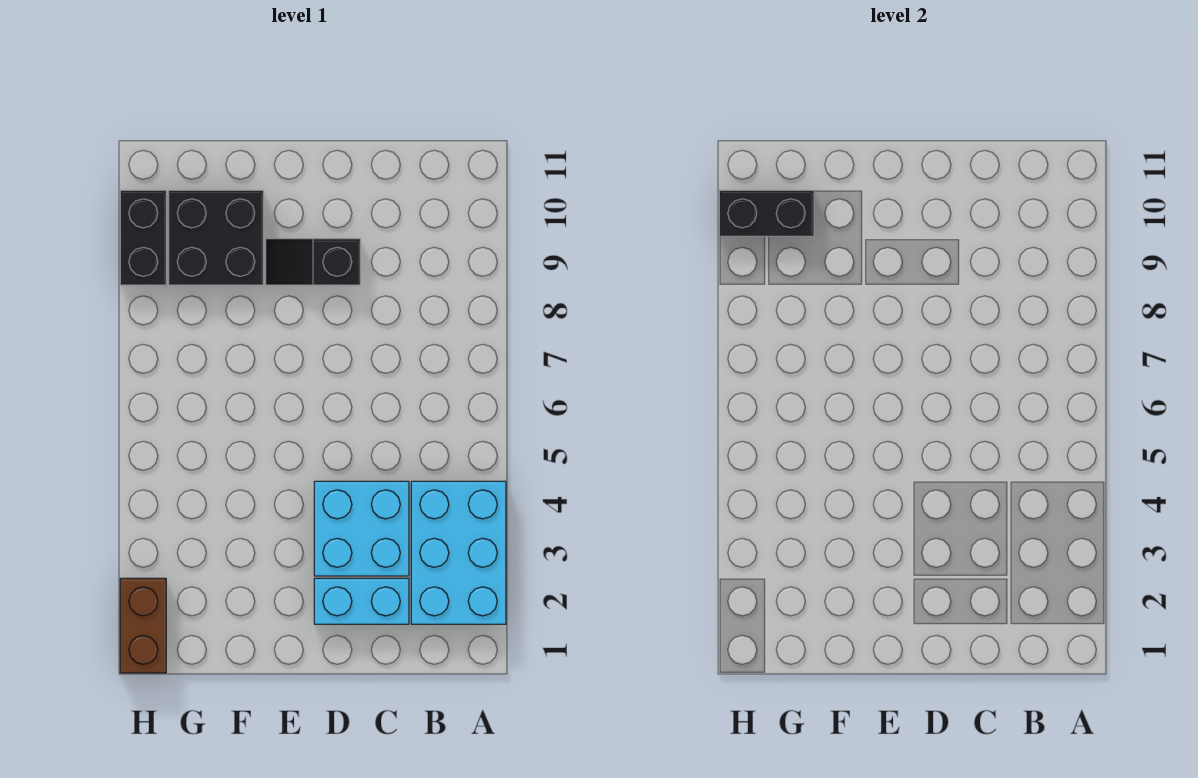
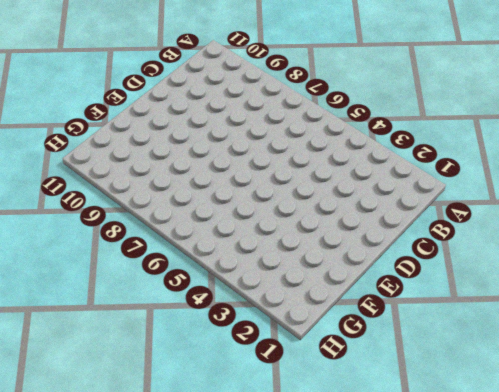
none -> cyan brick A2:B4 level 1
none -> cyan brick C2:D2 level 1

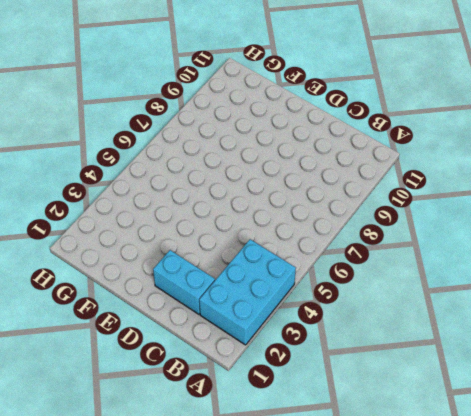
none -> cyan brick C3:D4 level 1
none -> black slope D9:E9 level 1 top D

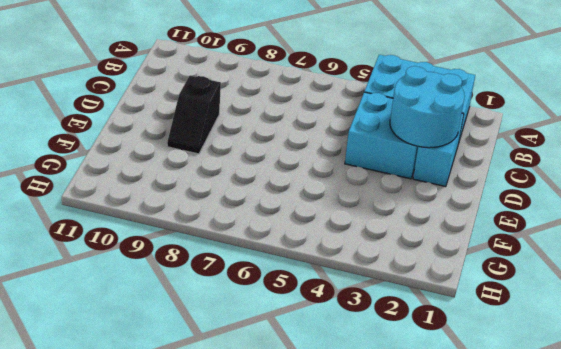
cyan round brick C2:D3 level 2 -> none
none -> black brick F9:G10 level 1
none -> brown brick H1:H2 level 1

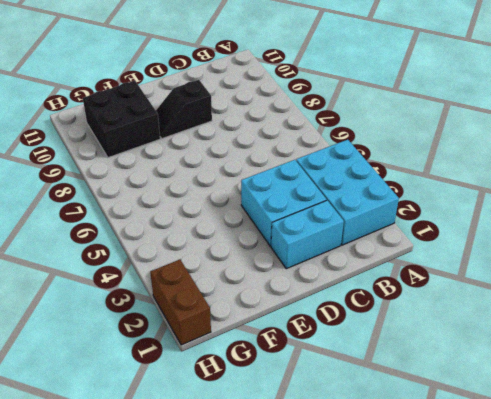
none -> black brick H9:H10 level 1
none -> black brick G10:H10 level 2

